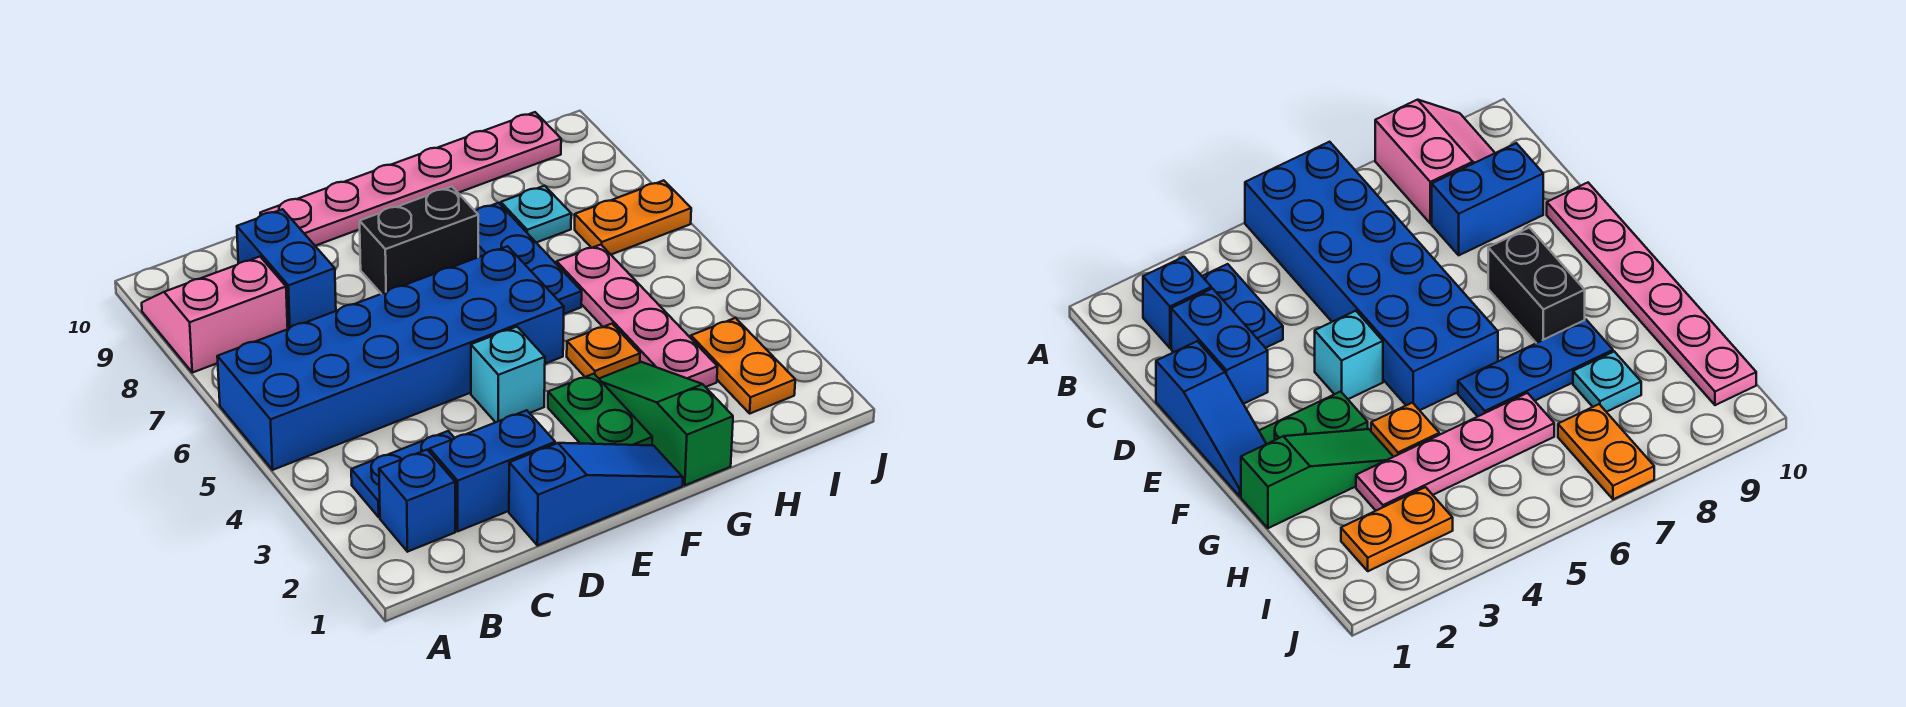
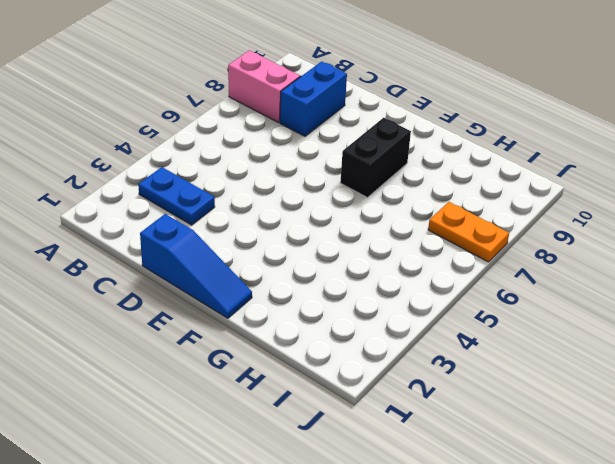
black brick F7:F8 level 1 -> black brick E8:F8 level 1
none -> blue brick A5:F6 level 1
none -> blue brick B2 level 1
none -> blue brick C2:D2 level 1

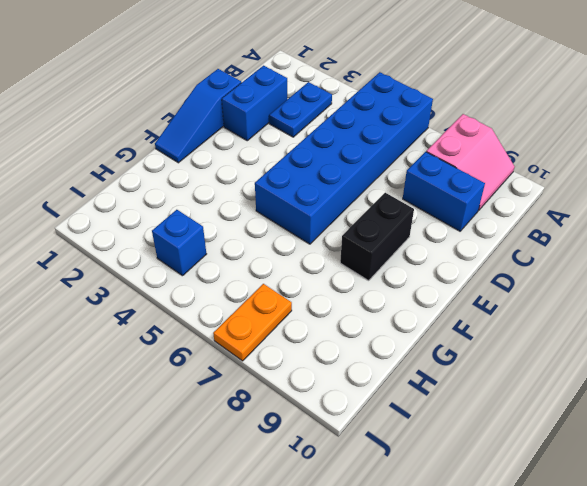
blue brick I4 level 1 -> blue brick B2 level 1
none -> pink plate D10:I10 level 1
none -> cyan brick E4 level 1
none -> green plate F2:F3 level 1

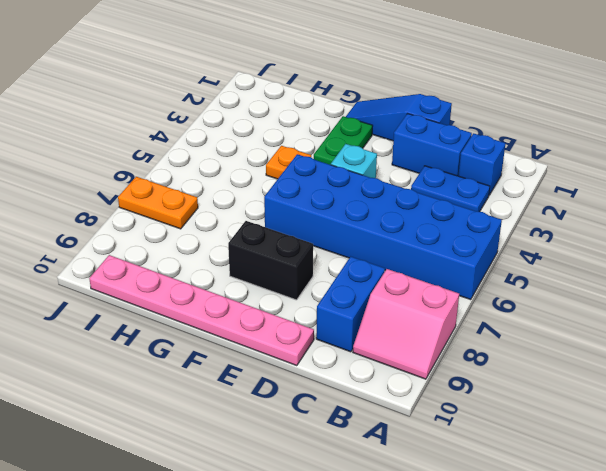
none -> green slope G1:G3 level 1 top 1
none -> blue plate G6:G8 level 1
none -> pink plate H3:H6 level 1

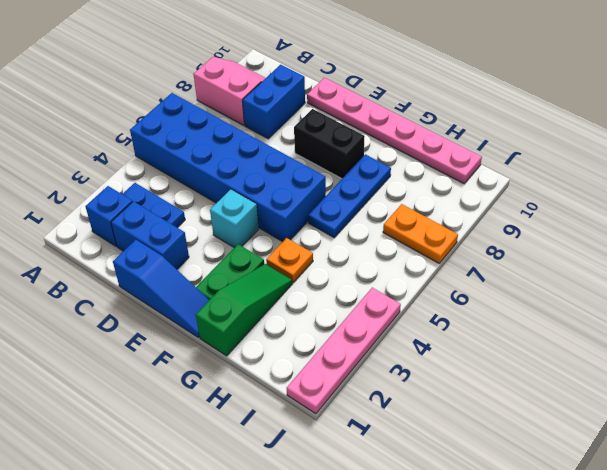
pink plate J1:J4 level 1 -> pink plate H3:H6 level 1
none -> cyan plate H8 level 1
none -> orange plate I2:I3 level 1

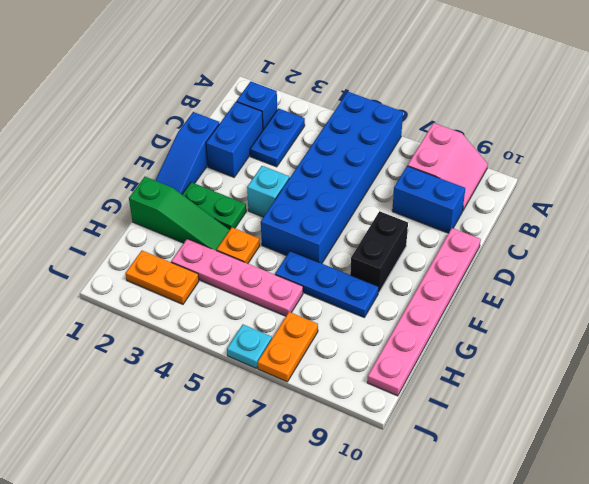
cyan plate J6 level 1 -> cyan plate H8 level 1

